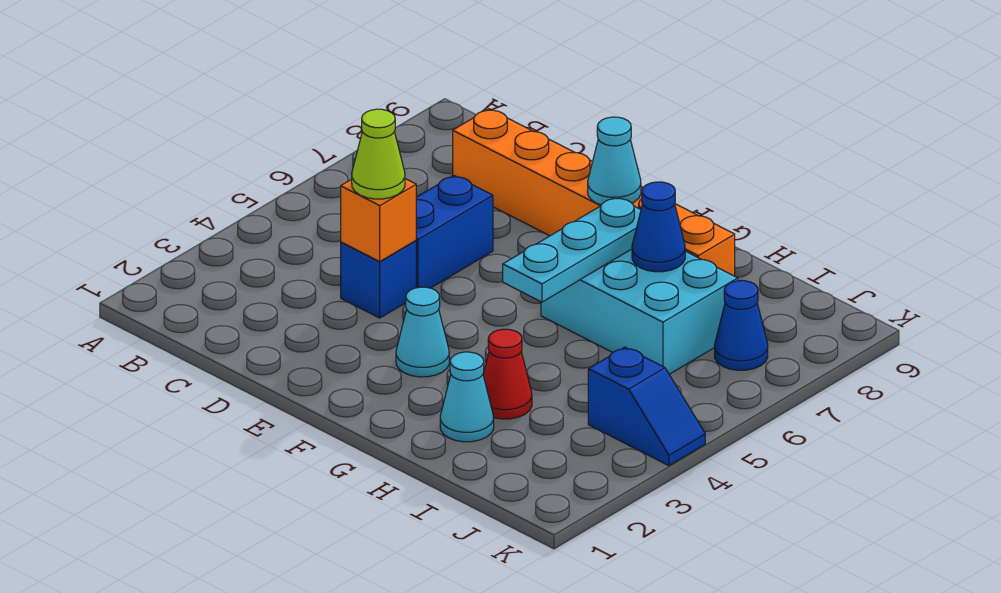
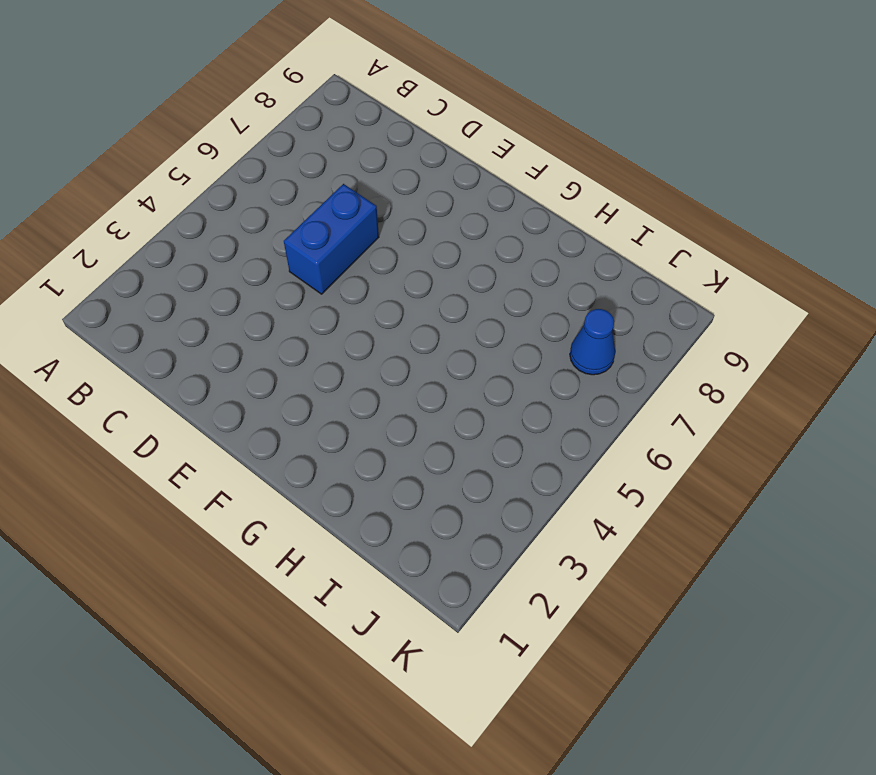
none -> orange brick C8:H8 level 1
none -> blue brick D4 level 1
none -> cyan cone F3 level 1

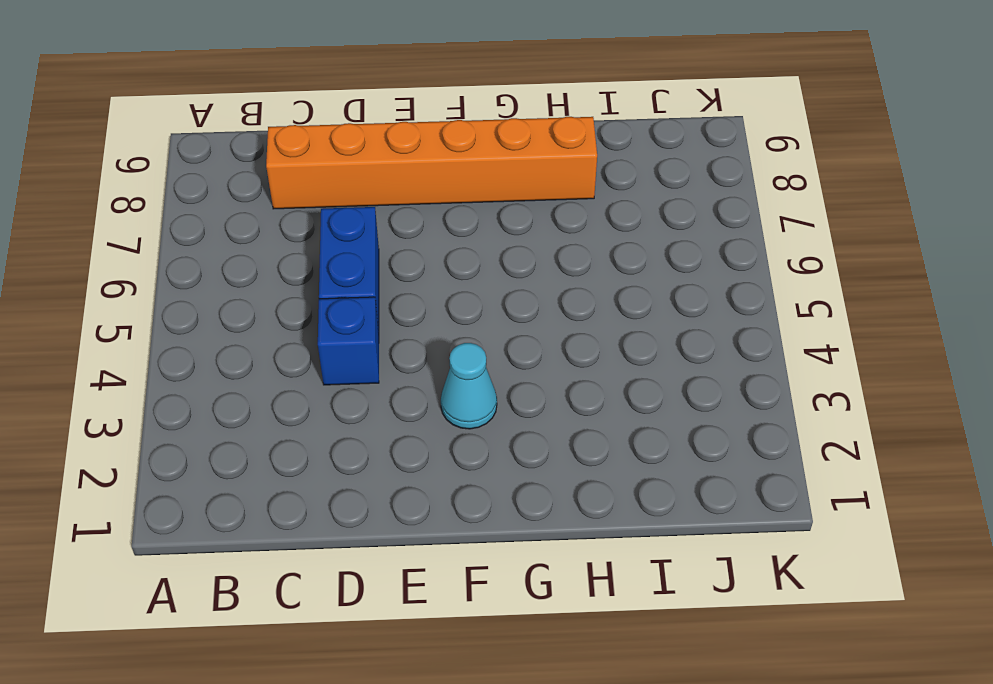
none -> cyan brick G6:I7 level 1
none -> cyan cone H2 level 1
none -> red cone H3 level 1

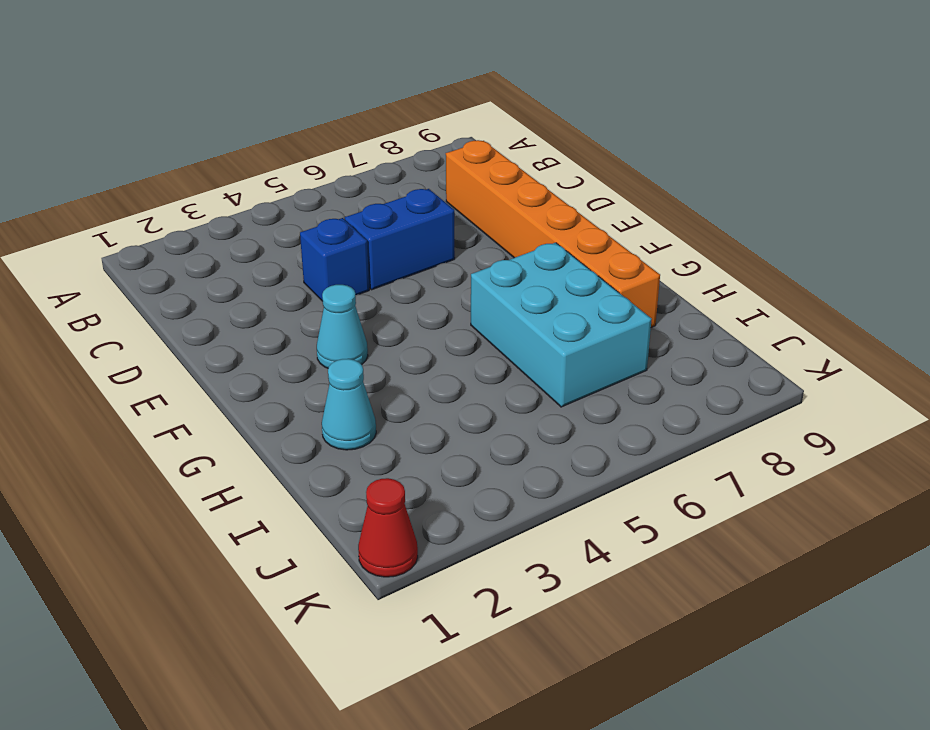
red cone K1 level 1 -> red cone H3 level 1
none -> blue slope J4:K4 level 1 top J
none -> blue cone J7 level 1
none -> orange brick D4 level 2

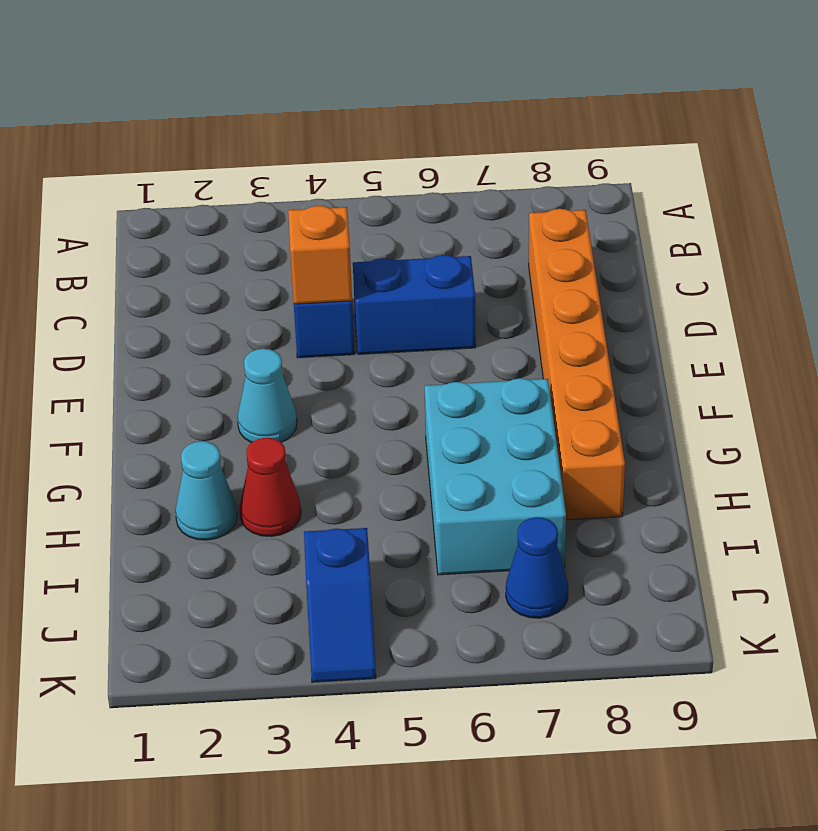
none -> cyan cone F8 level 2
none -> cyan plate G5:G7 level 2
none -> blue cone H7 level 2

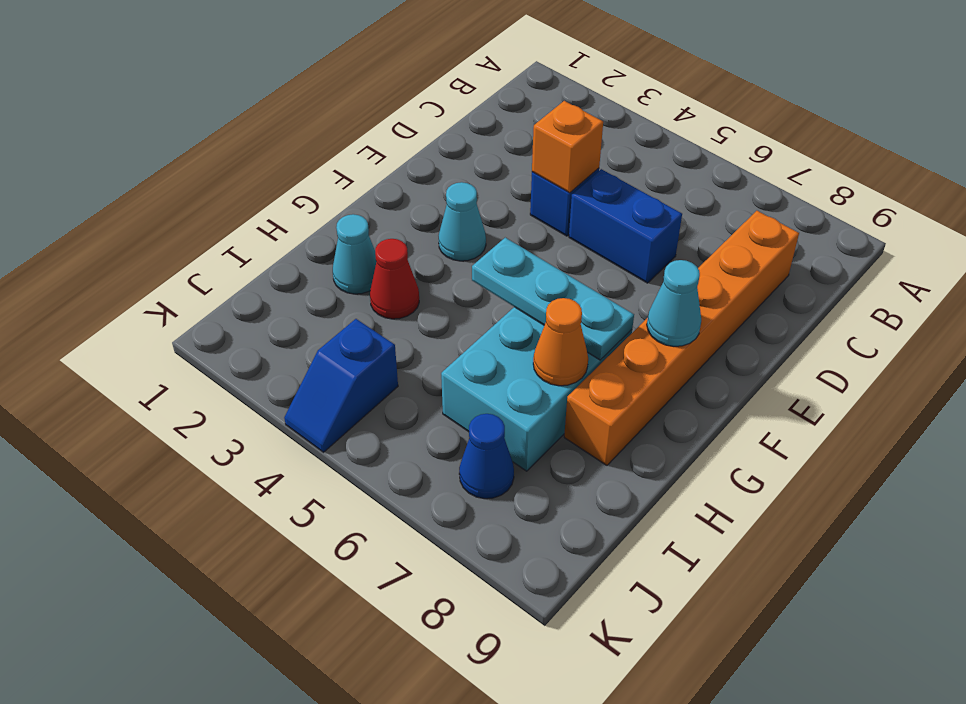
orange cone H7 level 2 -> blue cone H7 level 2
none -> lime cone D4 level 3

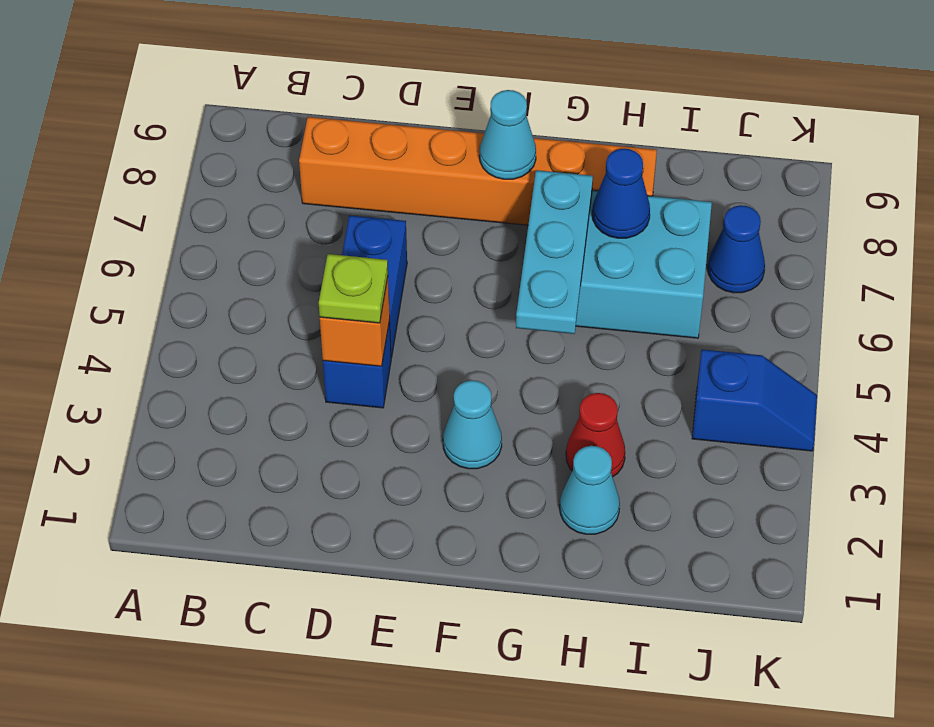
lime plate D4 level 3 -> lime cone D4 level 3

